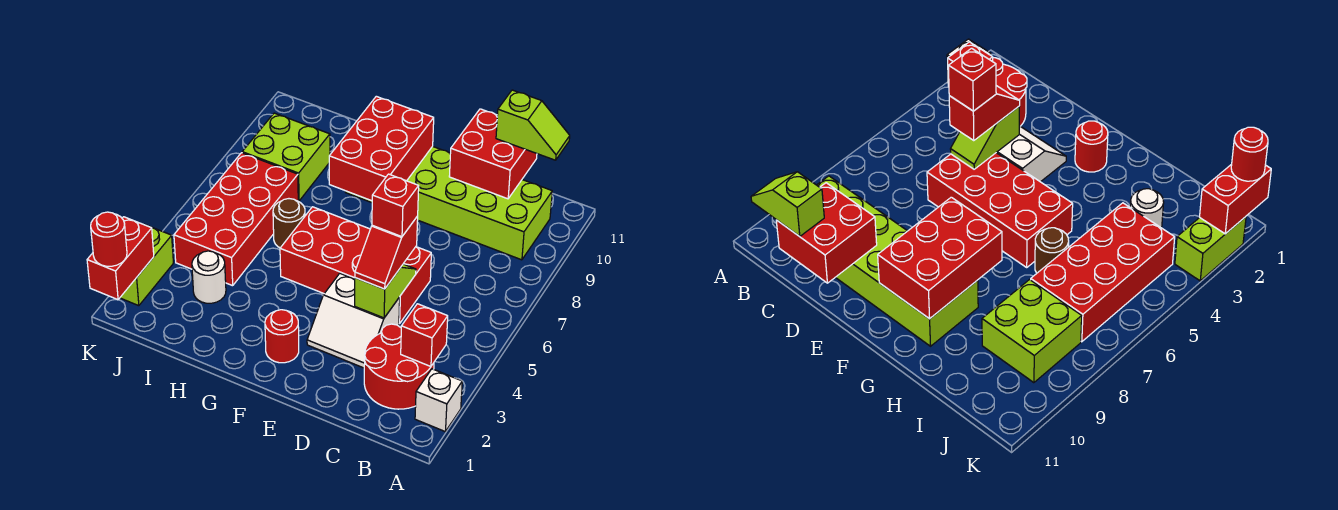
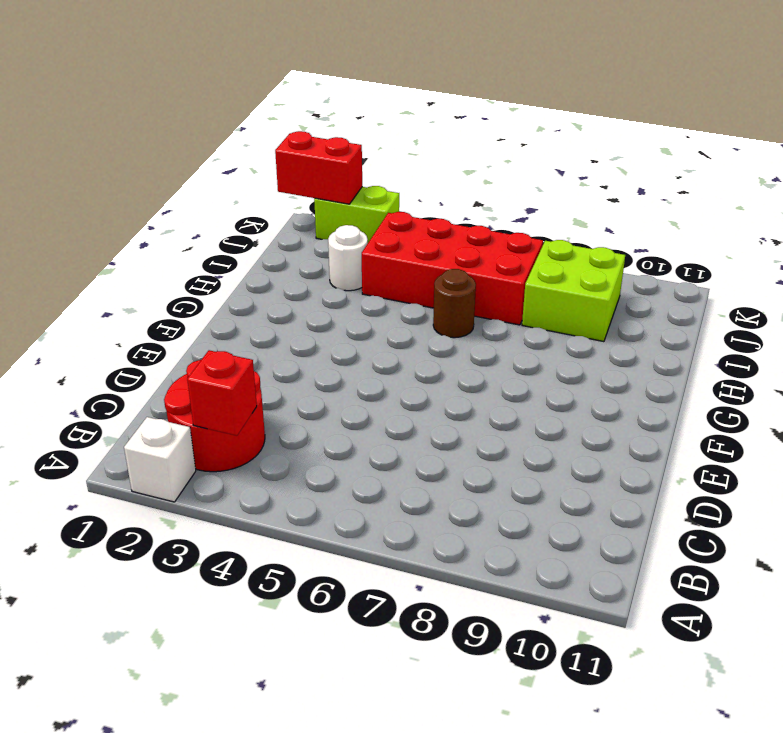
none -> lime brick B9:G10 level 1
none -> white slope D3:E4 level 1 top 4
none -> red brick D5:G6 level 1

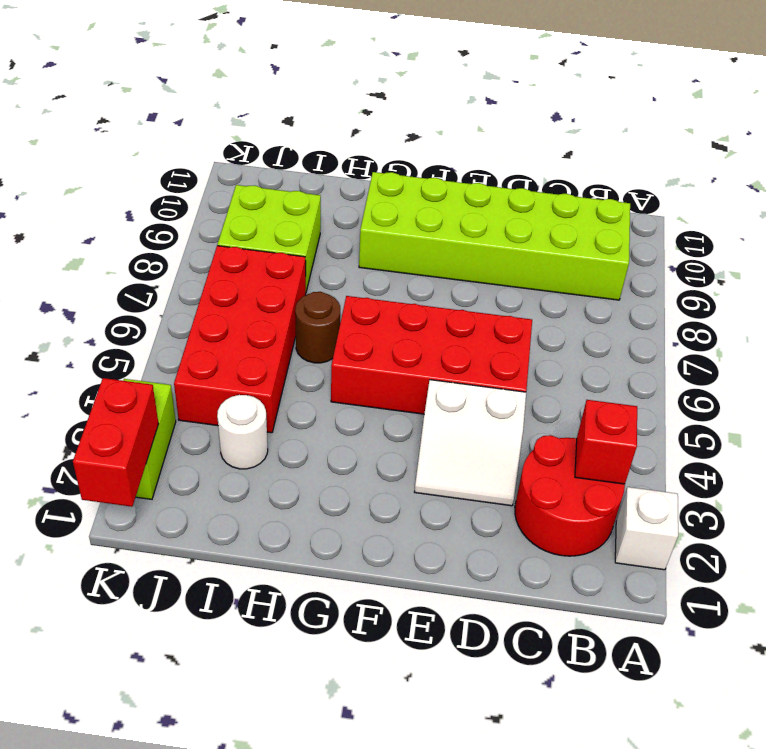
none -> red round brick F2 level 1
none -> red brick C10:D11 level 2
none -> lime slope D4:D5 level 2 top 4

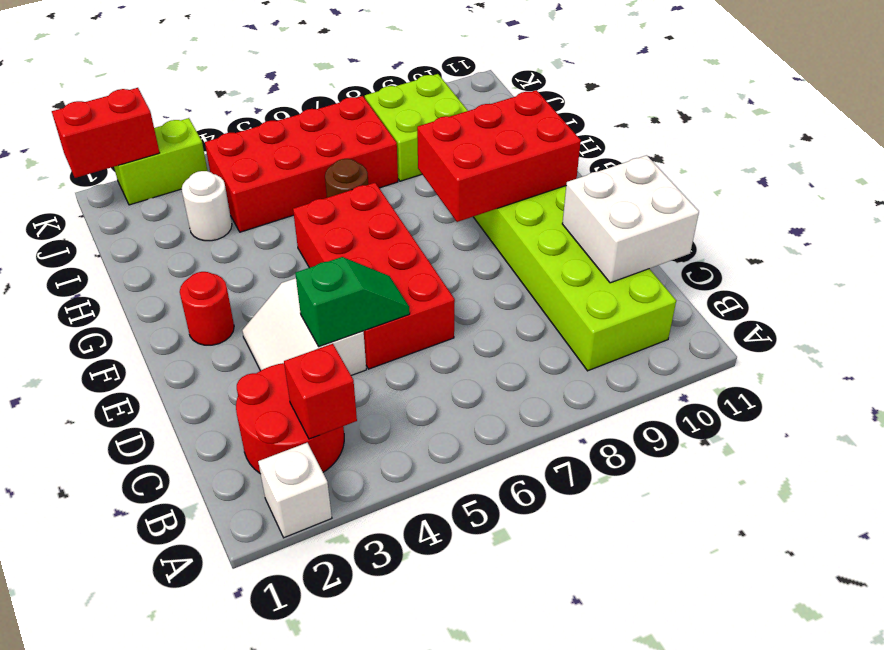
white brick C10:D11 level 2 -> red brick C10:D11 level 2
green slope D4:D5 level 2 top 4 -> lime slope D4:D5 level 2 top 4
none -> lime slope B11:C11 level 3 top C
none -> red slope D4:D5 level 3 top 5
none -> red round brick K1 level 3

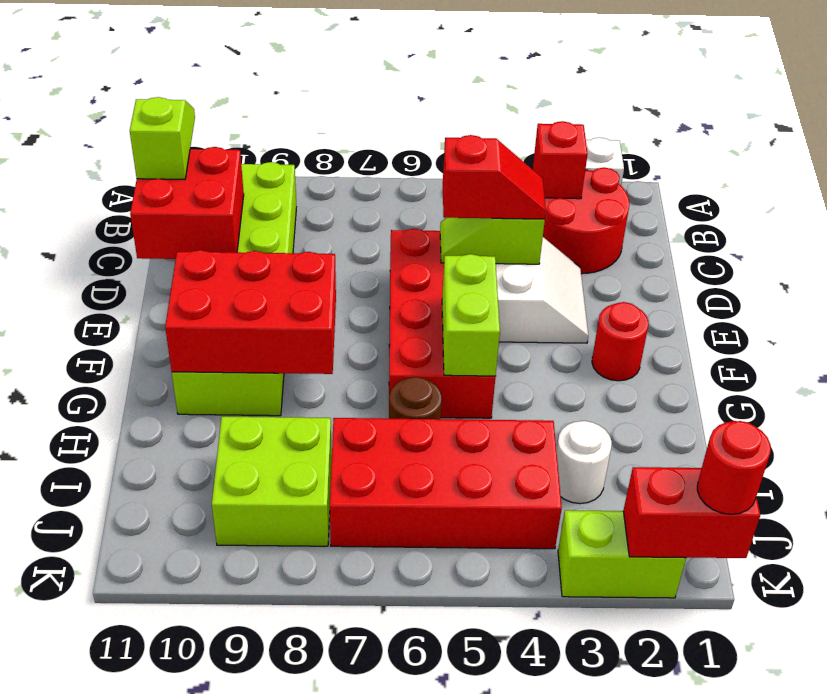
lime brick F5:G5 level 2 -> none
none -> red brick D5 level 4

